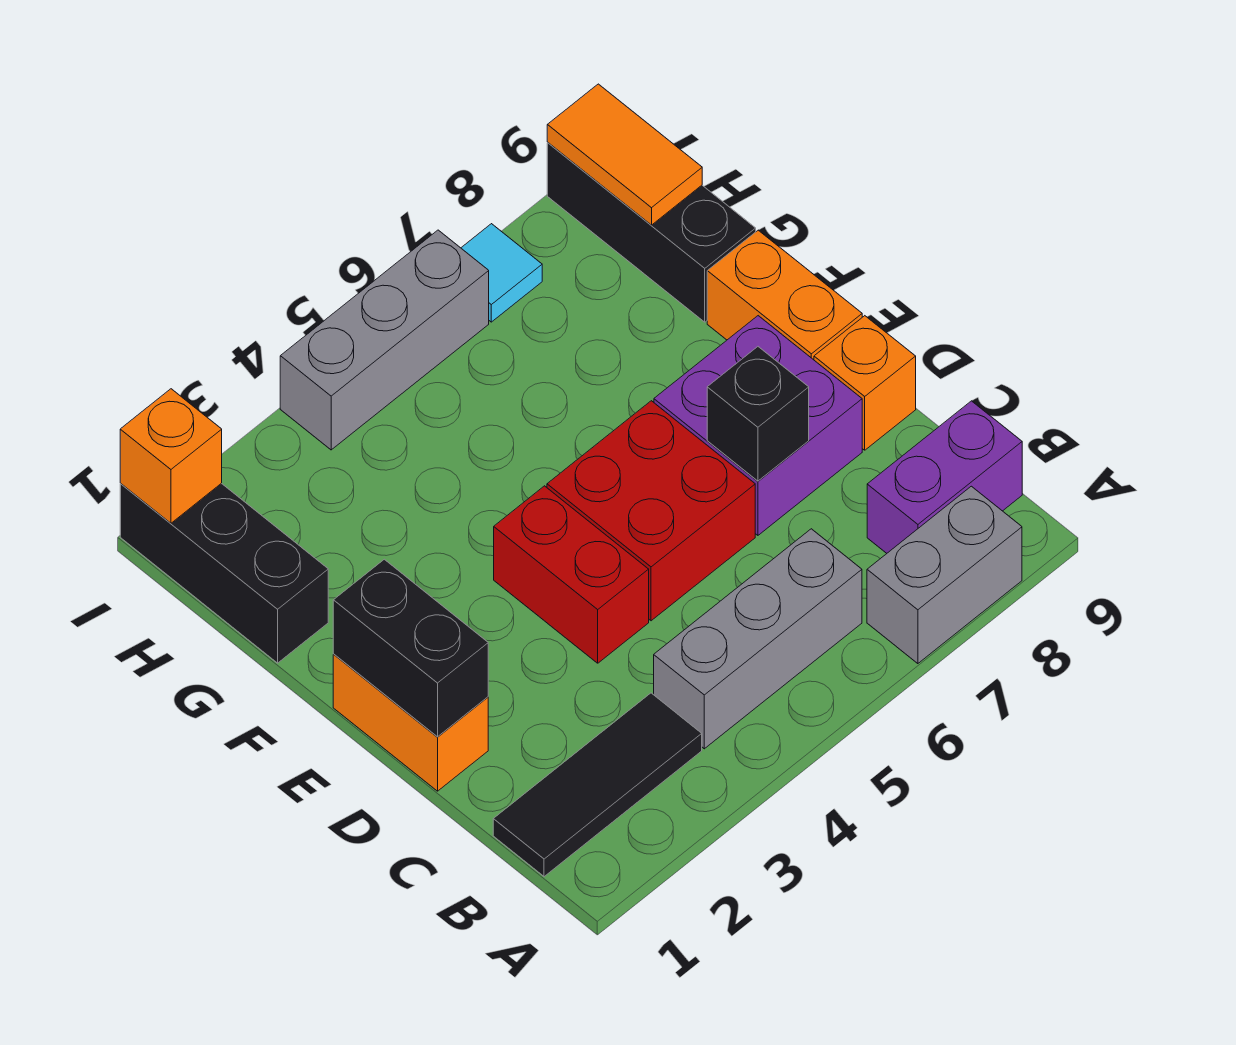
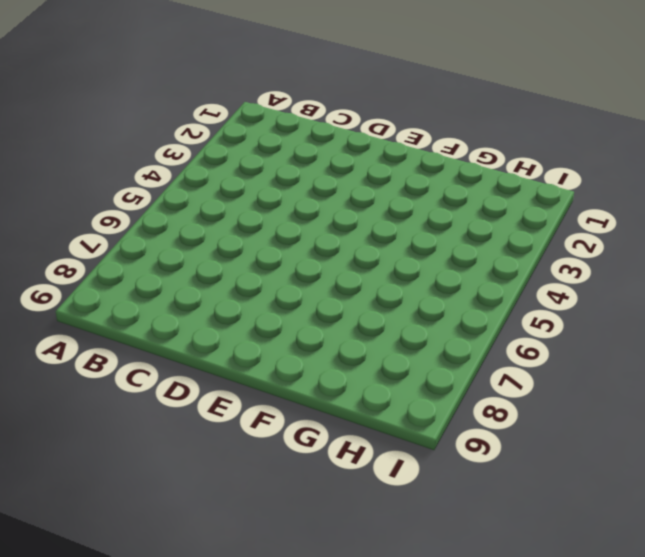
none -> grey brick A7:A8 level 1
none -> black tile B1:B3 level 1
none -> grey brick B4:B6 level 1

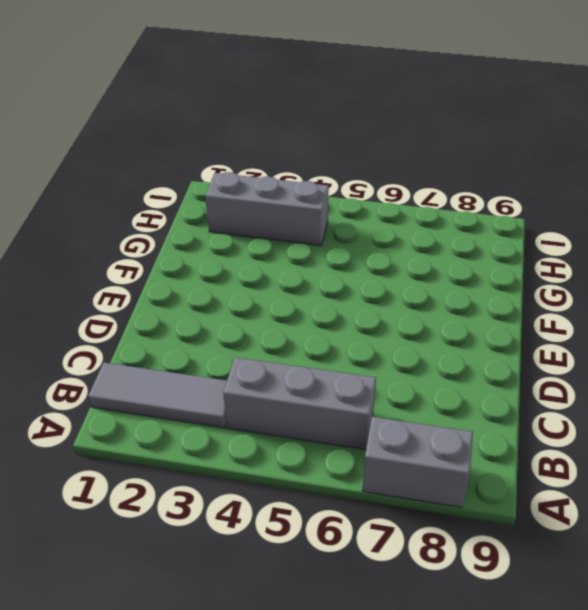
grey tile B1:B3 level 1 -> black tile B1:B3 level 1
grey brick H2:H4 level 1 -> grey brick I4:I6 level 1
none -> purple brick B8:B9 level 1
none -> orange brick D1:E1 level 1
none -> red brick D4:E4 level 1

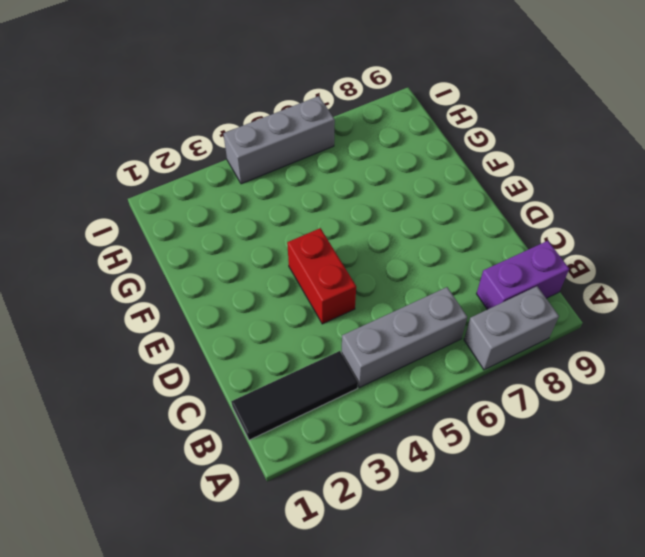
none -> orange brick D1:E1 level 1
none -> red brick D5:E6 level 1
none -> purple brick D7:E8 level 1

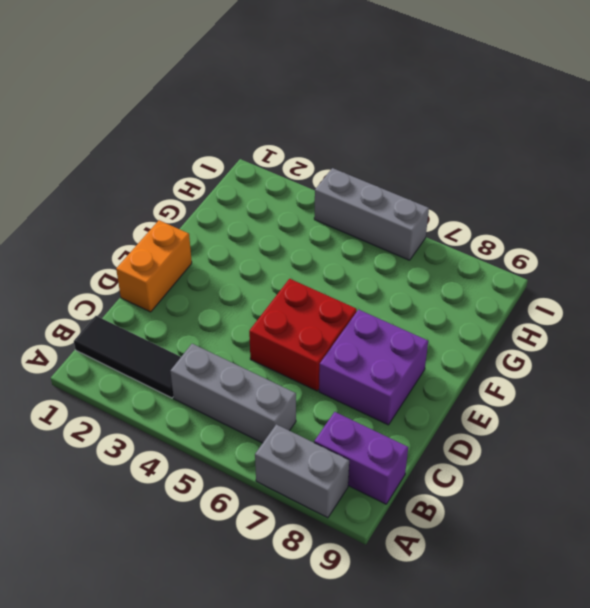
none -> red brick D4:E4 level 1
none -> orange brick D9 level 1
none -> orange brick E9:F9 level 1

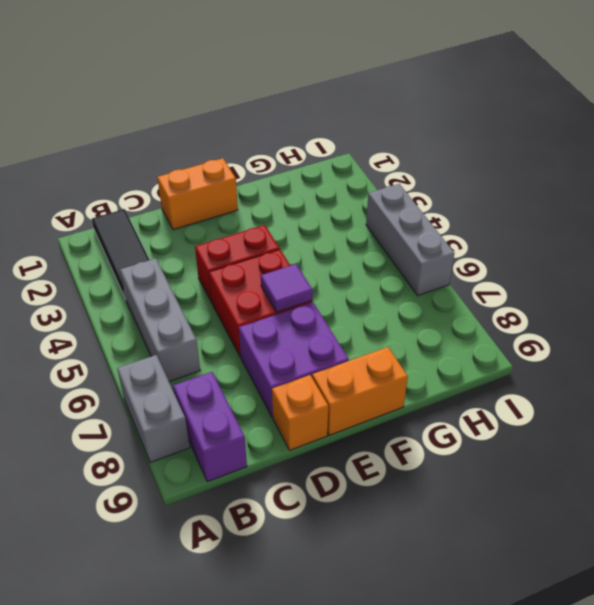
purple tile E6 level 2 -> none
none -> black brick G1:I1 level 1
none -> black brick G9:I9 level 1
none -> cyan tile I7 level 1

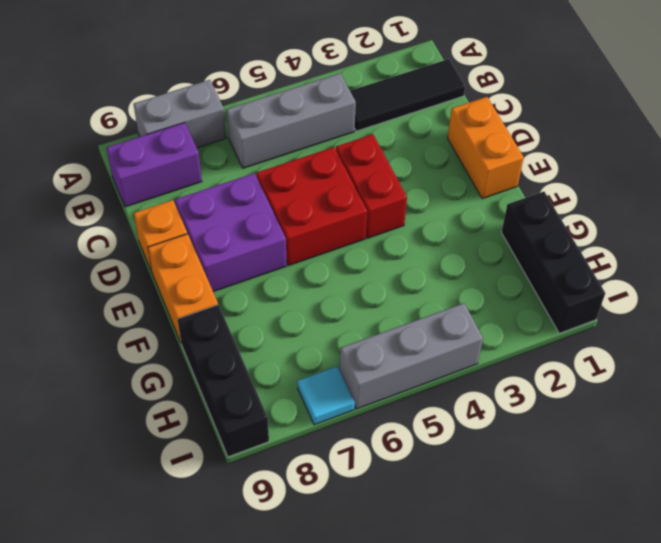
none -> black brick D1:E1 level 2
none -> black brick D7 level 2
none -> orange tile H9:I9 level 2

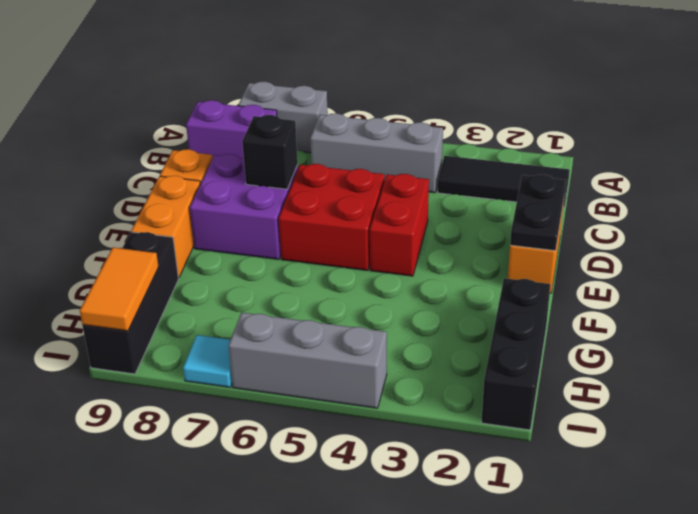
black plate D1:E1 level 2 -> black brick D1:E1 level 2
none -> orange brick I1 level 2

